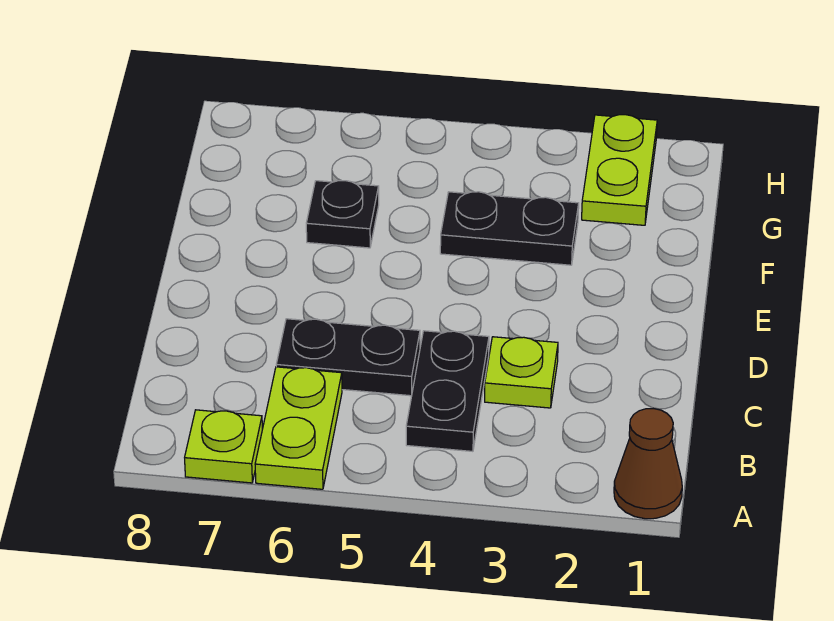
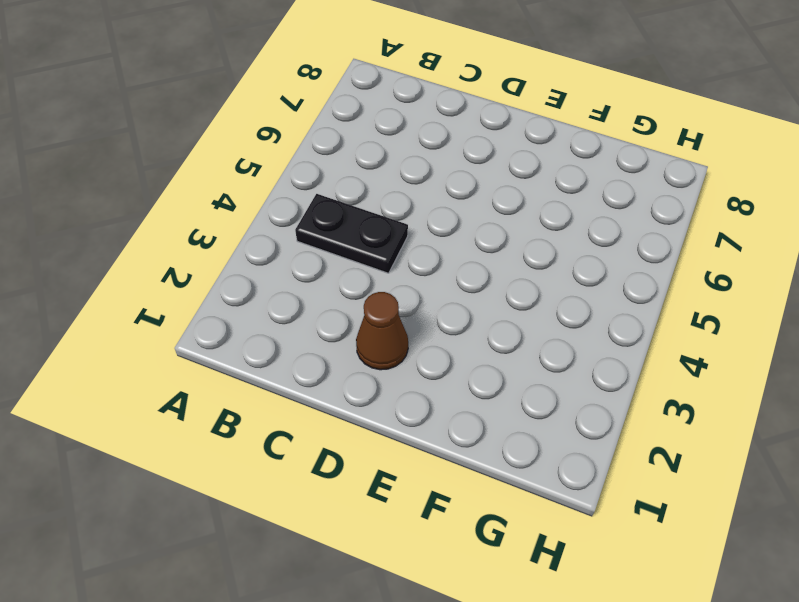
brown cone D2 level 1 -> brown cone A1 level 1
none -> lime plate A6:B6 level 1
none -> lime plate A7 level 1

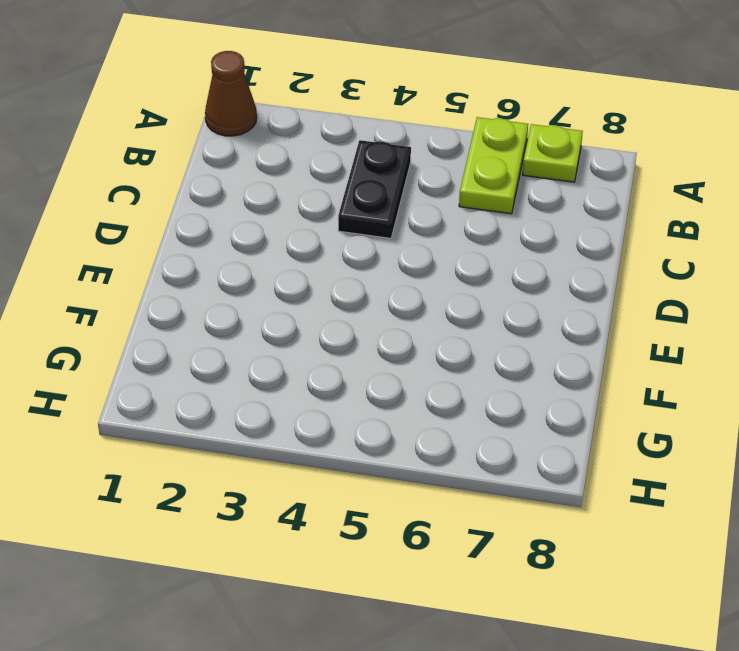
none -> lime plate C3 level 1
none -> black plate C5:C6 level 1

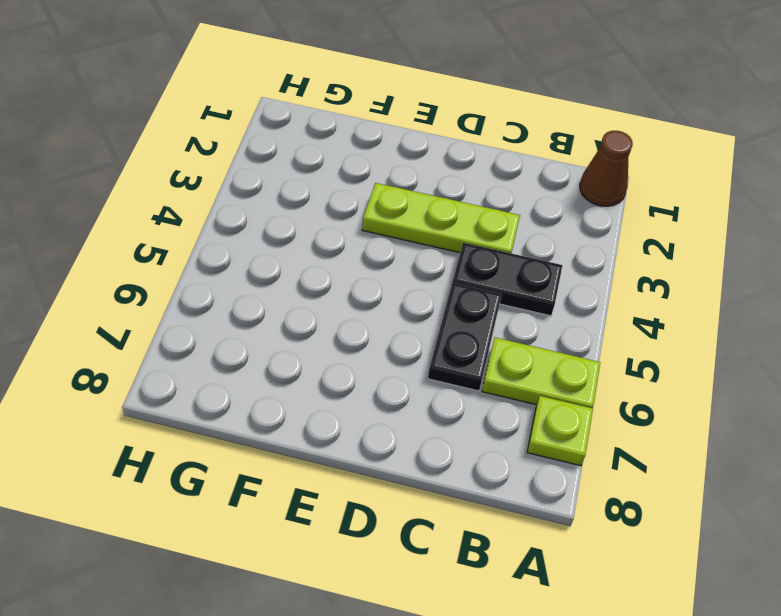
lime plate C3:E3 level 1 -> lime plate C3 level 1
none -> black plate F3:F4 level 1
none -> black plate F6 level 1

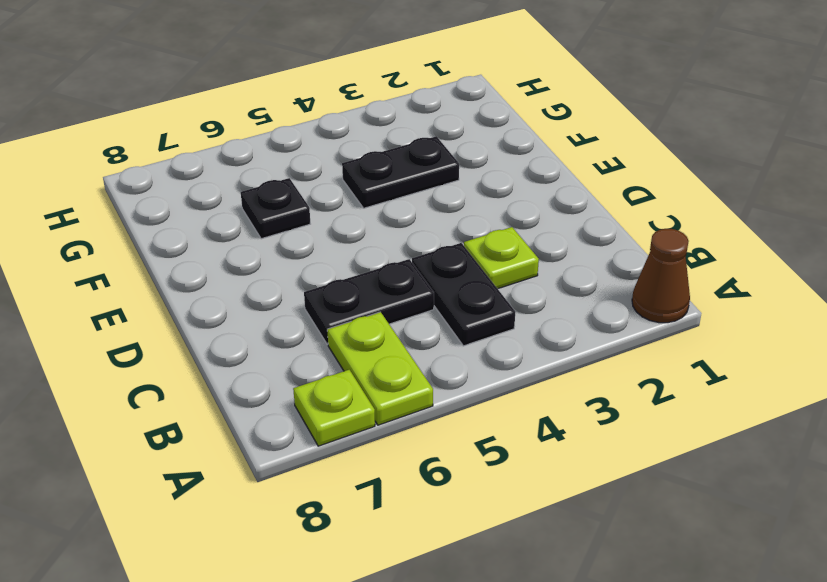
none -> lime plate G2:H2 level 1

